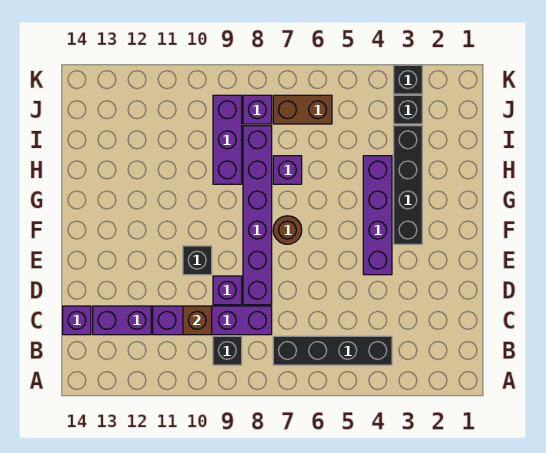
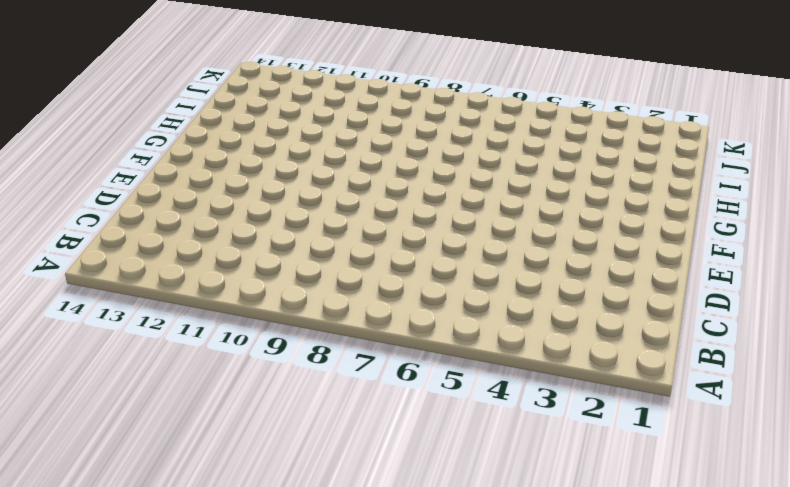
none -> black brick B4:B7 level 1
none -> black brick B9 level 1
none -> purple brick C8:C11 level 1

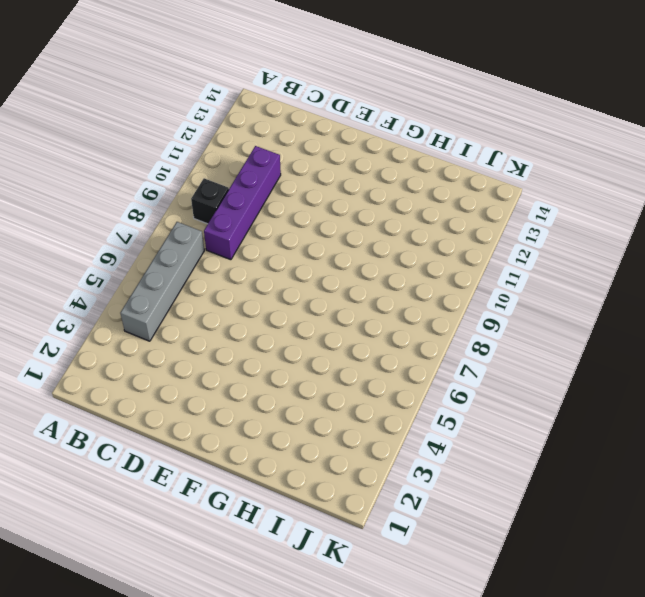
grey brick B4:B7 level 1 -> black brick B4:B7 level 1
none -> purple brick C12:C13 level 1
none -> purple brick C14 level 1
none -> purple brick D8:I8 level 1

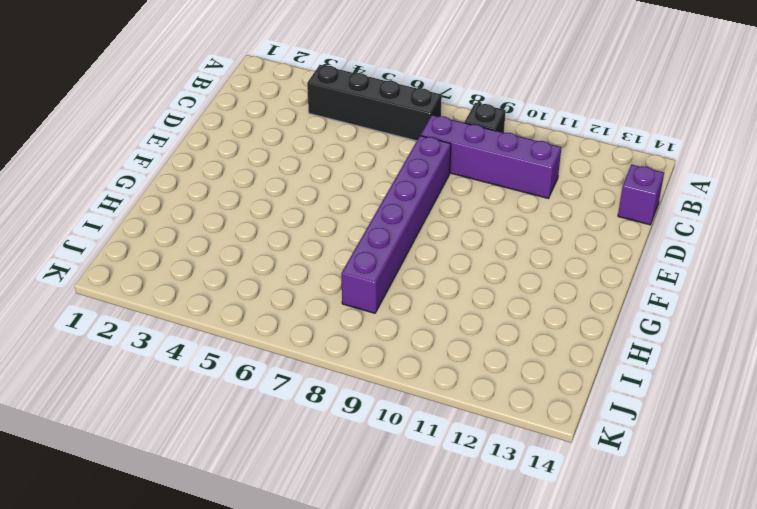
none -> purple brick C12:C13 level 1
none -> purple brick D9 level 1
none -> purple brick E4:H4 level 1

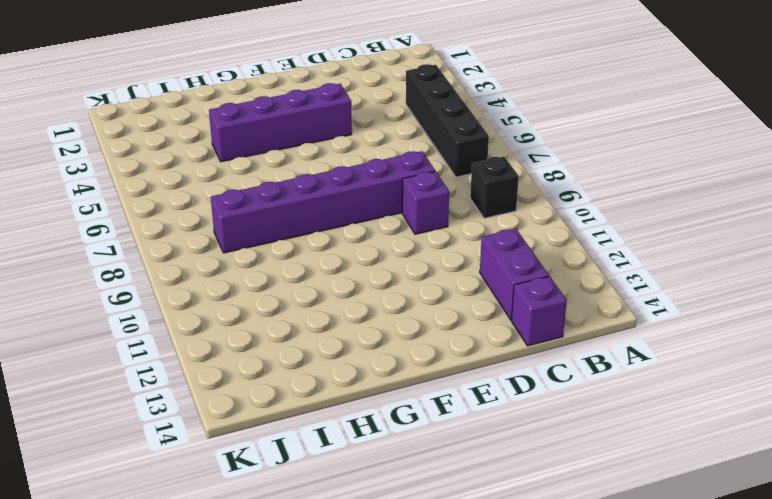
none -> purple brick C8:C11 level 1
none -> black brick E10 level 1
none -> black brick F3:I3 level 1

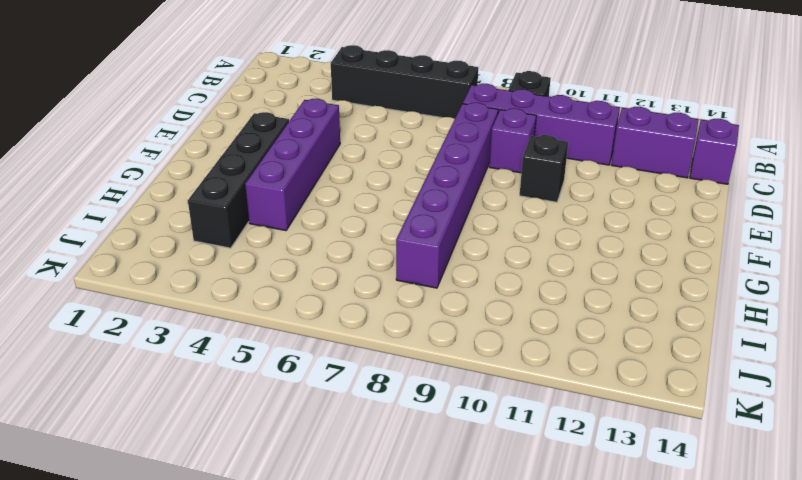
none -> brown round brick F7 level 1
none -> purple brick H7 level 1
none -> purple brick H9:J9 level 1

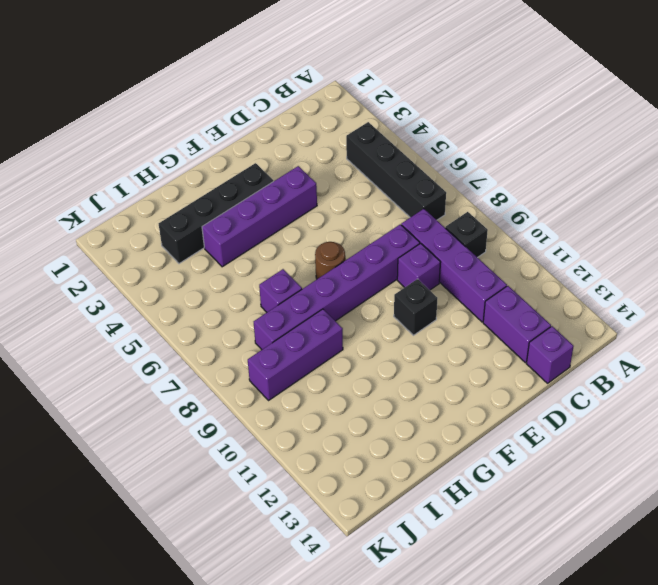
none -> black brick J3 level 1
none -> brown brick J6:J7 level 1
none -> purple brick J8 level 1

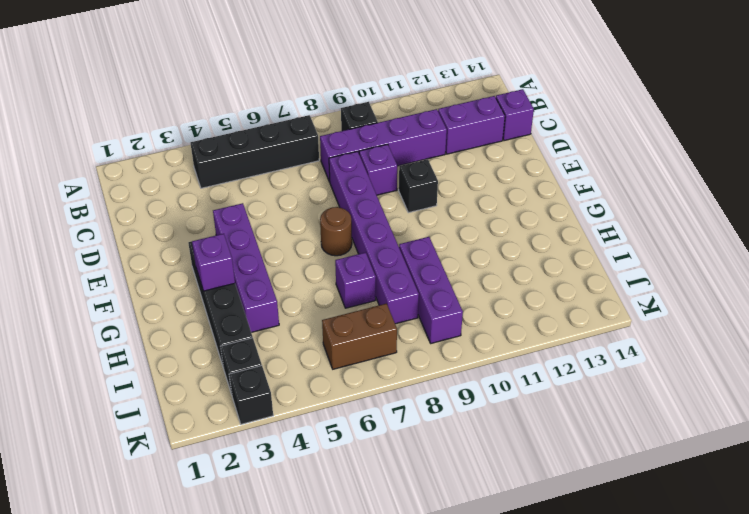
purple brick G3 level 2 -> purple brick J8 level 1
none -> brown brick C10 level 2

